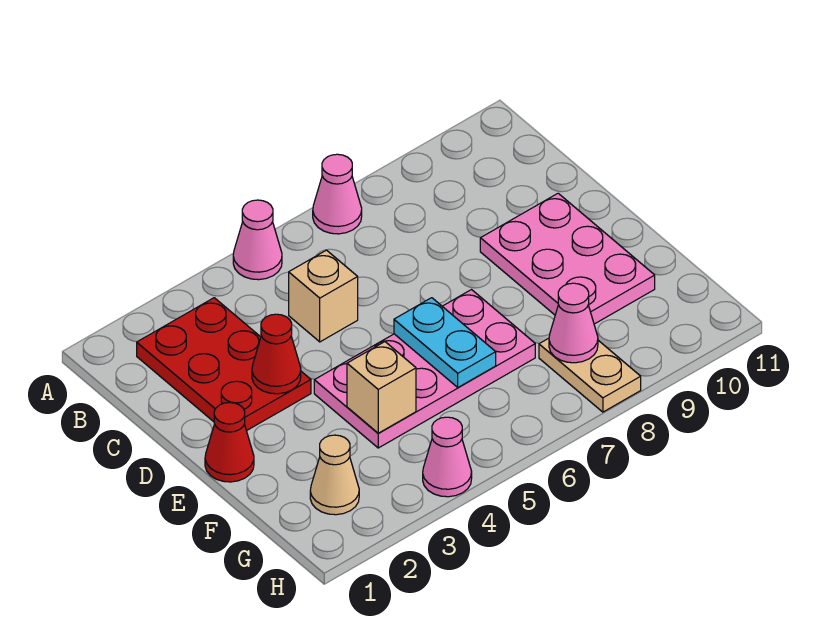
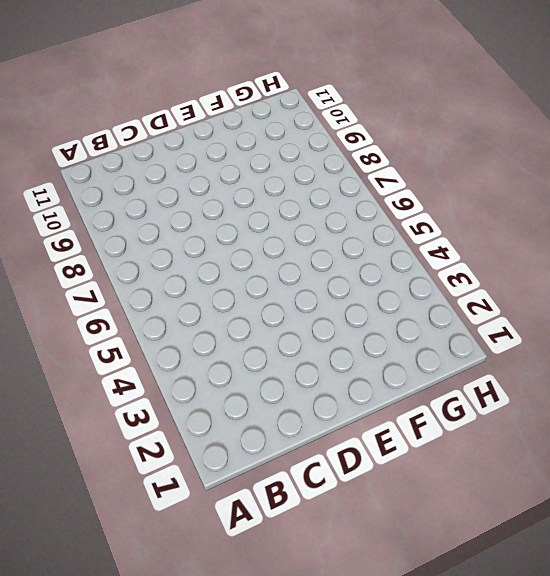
none -> pink cone A5 level 1
none -> pink cone A7 level 1
none -> red plate B2:D3 level 1

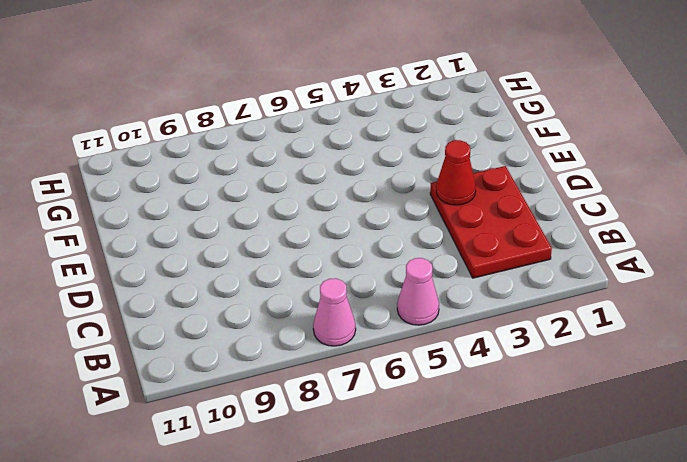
none -> tan brick C5 level 1
none -> pink plate D9:F10 level 1
none -> red cone E1 level 1

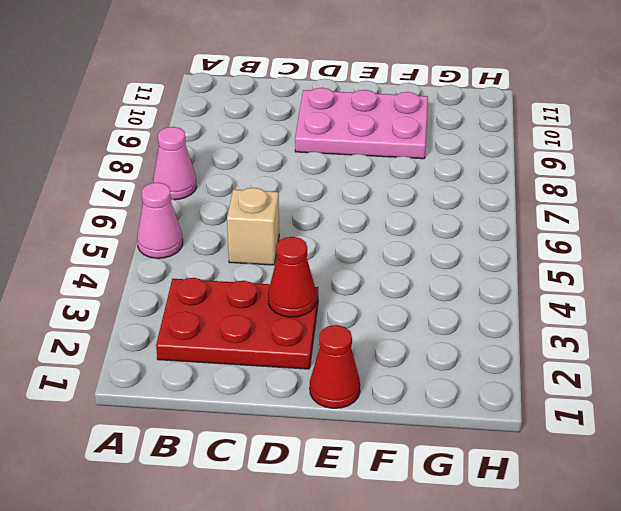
none -> pink plate E4:F7 level 1
none -> tan cone G2 level 1
none -> tan plate G8:H8 level 1

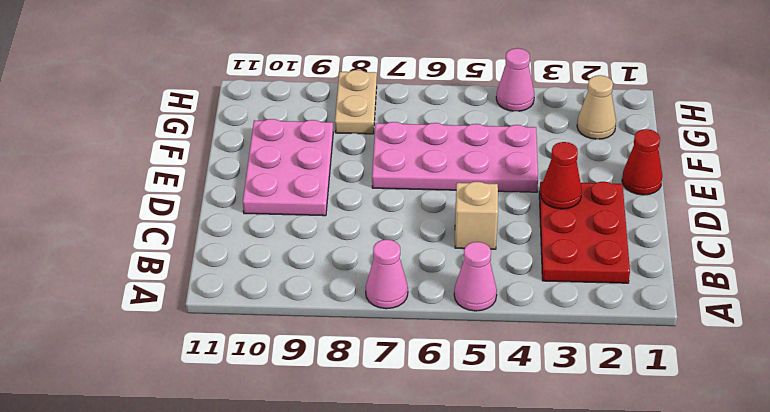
none -> cyan plate E6:F6 level 2
none -> tan brick F4 level 2
none -> pink cone G8 level 2

